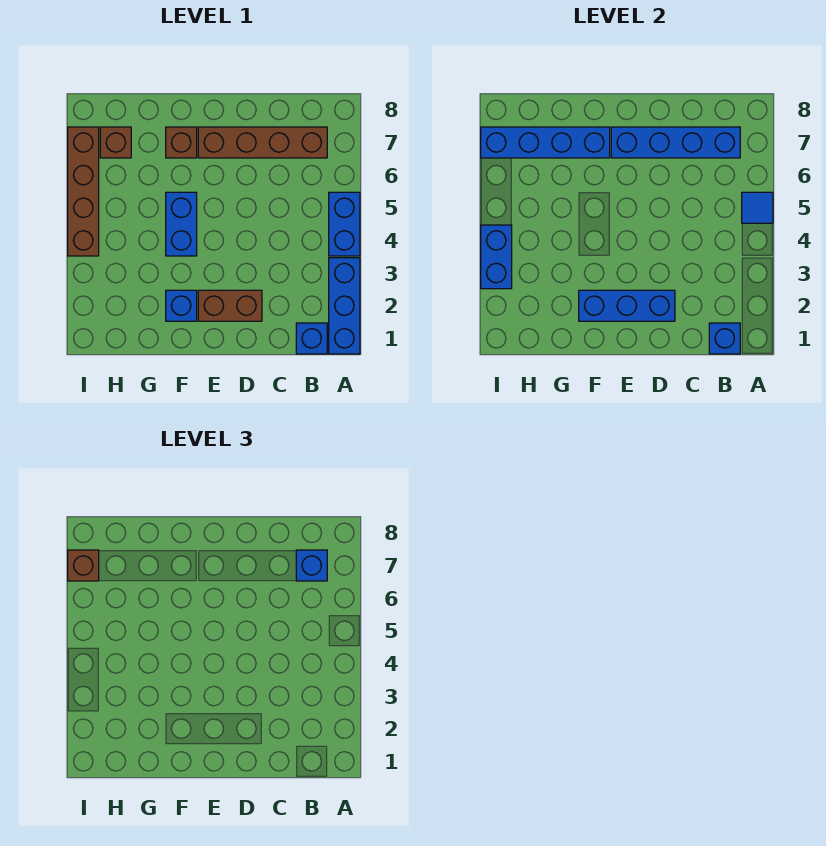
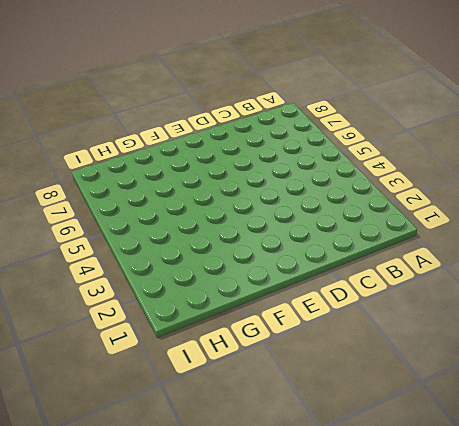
none -> blue brick A1:A3 level 1
none -> blue brick A4:A5 level 1
none -> blue brick B1 level 1

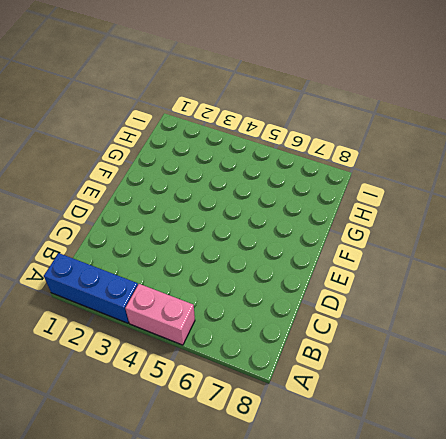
pink brick A4:A5 level 1 -> blue brick A4:A5 level 1
none -> blue brick B1 level 1
none -> brown brick B7:E7 level 1
none -> brown brick D2:E2 level 1

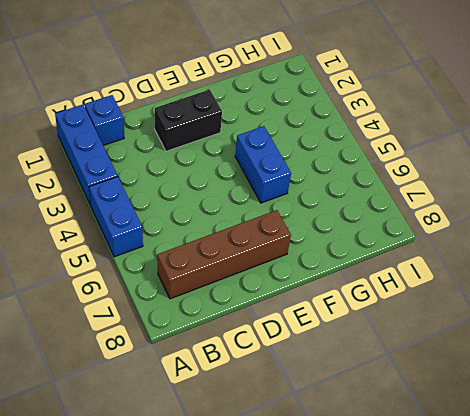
black brick D2:E2 level 1 -> brown brick D2:E2 level 1
none -> blue brick F2 level 1
none -> brown brick F7 level 1
none -> brown brick H7 level 1

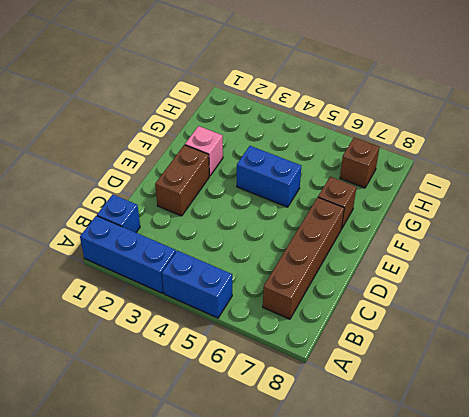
pink brick F2 level 1 -> blue brick F2 level 1
none -> brown brick I4:I7 level 1
none -> blue tile A5 level 2
none -> blue brick B1 level 2

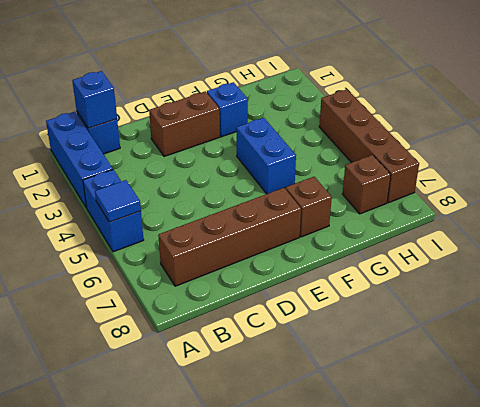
none -> blue brick B7:E7 level 2
none -> blue brick D2:F2 level 2
none -> blue brick F7:I7 level 2

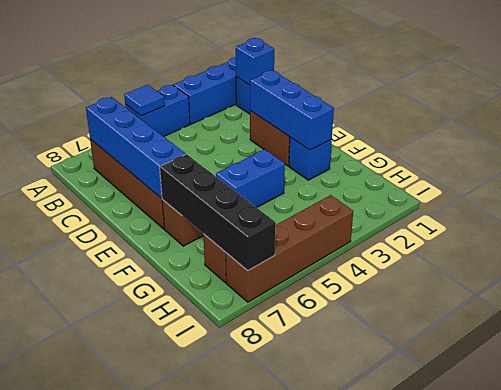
black brick F7:I7 level 2 -> blue brick F7:I7 level 2
none -> blue brick I3:I4 level 2
none -> blue brick B7 level 3
none -> brown brick I7 level 3

